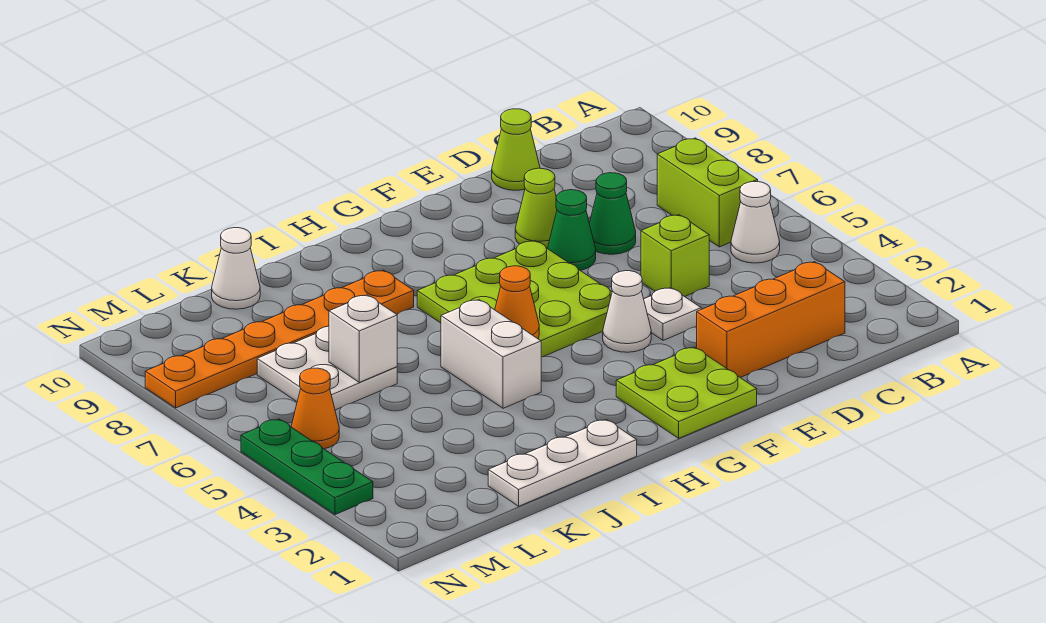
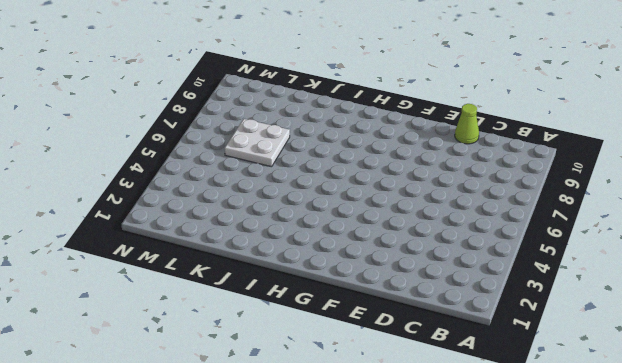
none -> white cone B5 level 1
none -> lime brick B6:B7 level 1
none -> orange brick C2:E2 level 1

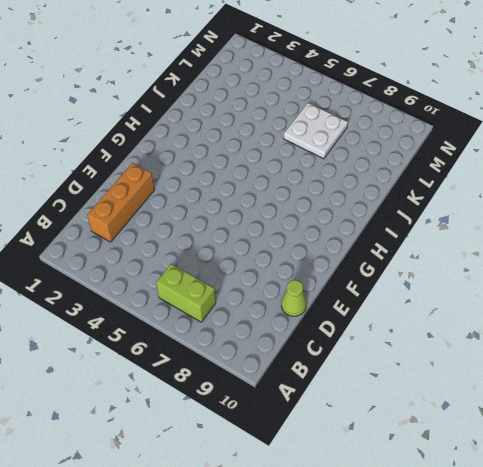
none -> white cone B5 level 1
none -> lime brick D5 level 1
none -> green cone D7 level 1

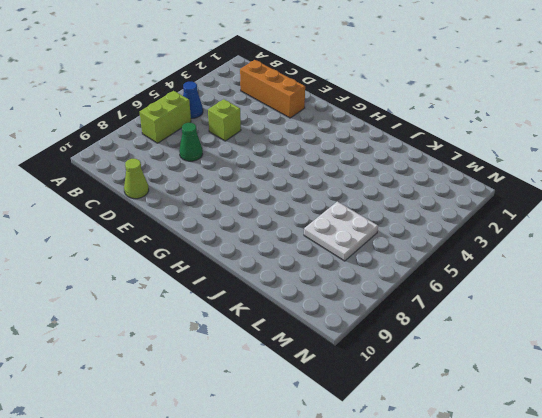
blue cone B5 level 1 -> white cone B5 level 1
none -> white plate E4 level 1
none -> green cone E7 level 1
none -> lime cone E8 level 1

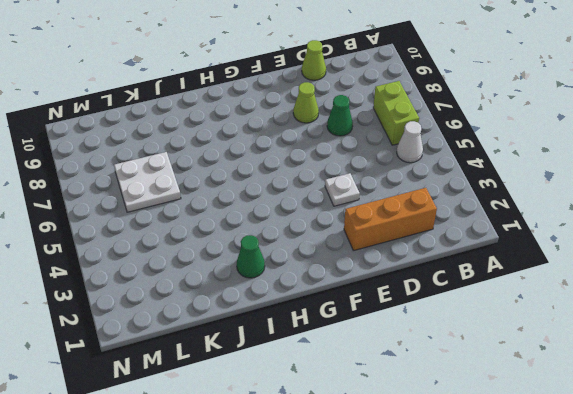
green cone I2 level 1 -> green cone E7 level 1
none -> lime brick D5 level 1
none -> lime plate F1:G2 level 1
none -> white cone F4 level 1

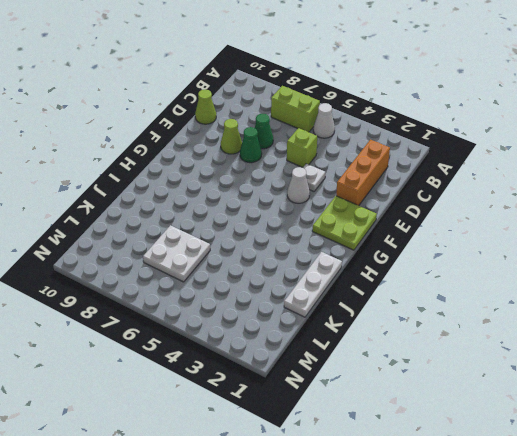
none -> lime plate F5:H7 level 1
none -> white brick I4:I5 level 1
none -> orange plate I8:N8 level 1

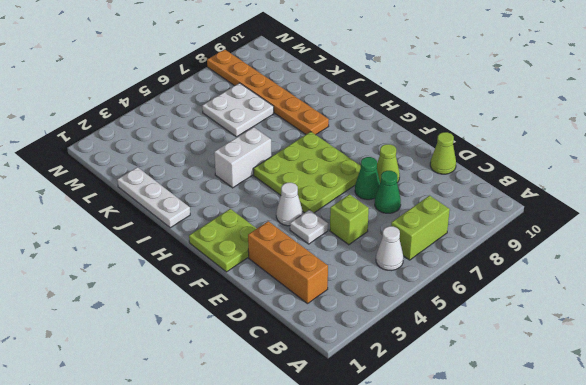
none -> white cone K10 level 1
none -> orange cone M5 level 1
none -> green plate N3:N5 level 1

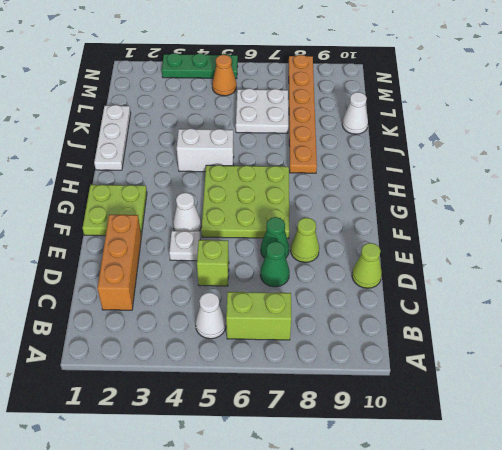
none -> orange cone H5 level 2
none -> white brick K6 level 2

